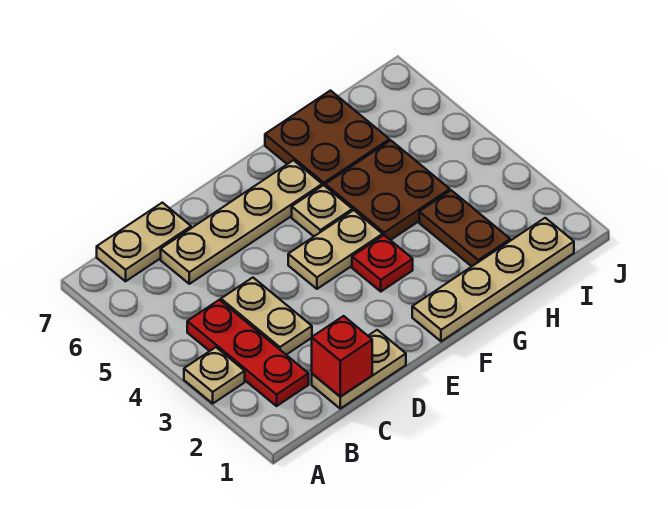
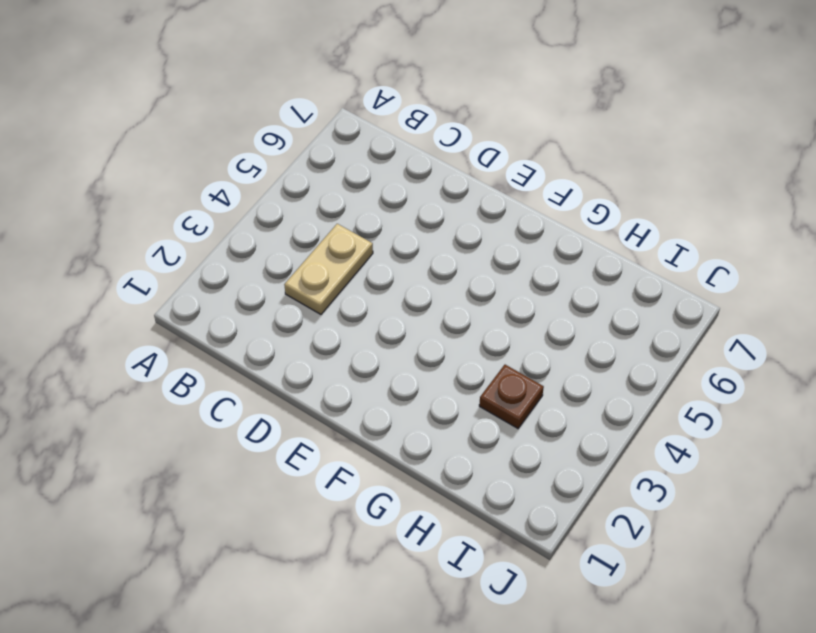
brown plate H3 level 1 -> brown plate H2:H3 level 1
none -> tan plate A3 level 1
none -> red plate B2:B4 level 1
none -> tan plate B7:C7 level 1

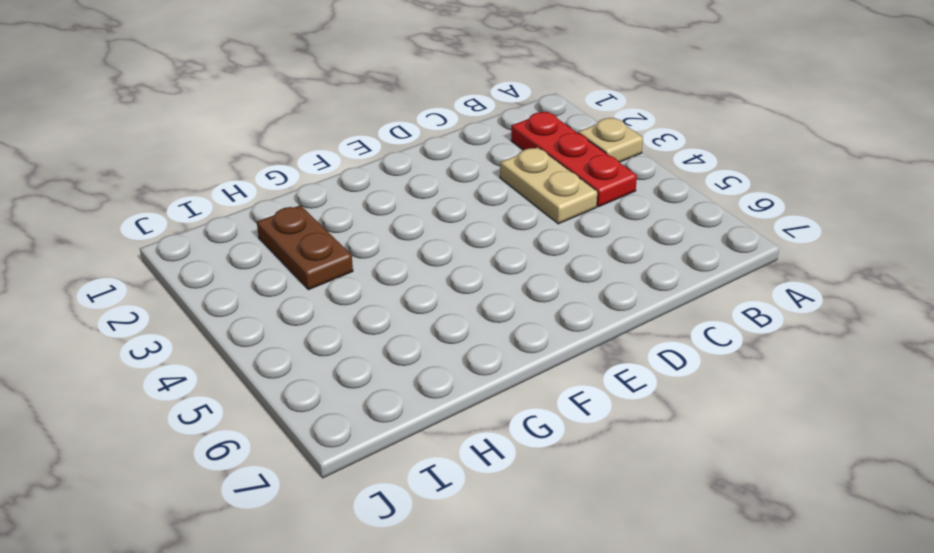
none -> tan plate B7:C7 level 1
none -> tan plate C1:D1 level 1
none -> tan plate C6:F6 level 1

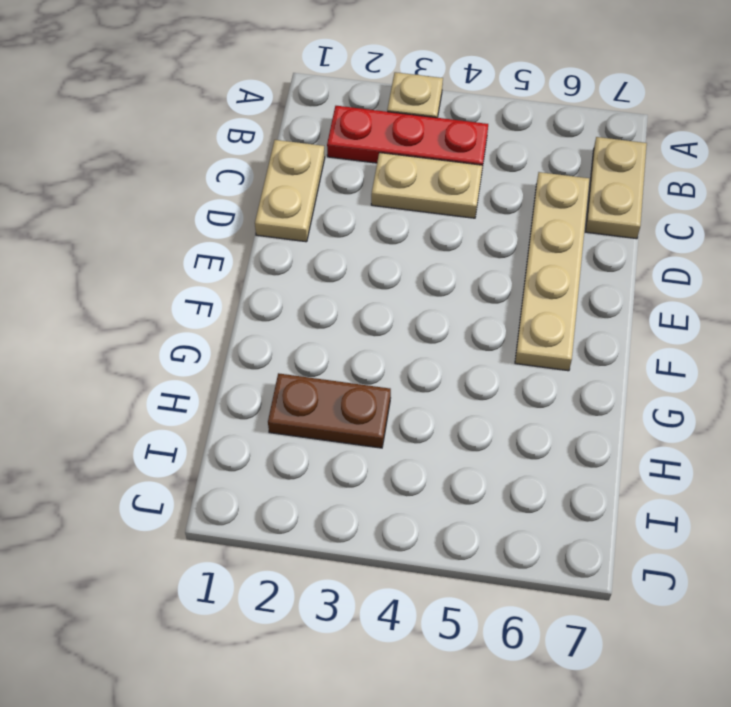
none -> tan plate E4:F4 level 1
none -> tan plate F1:I1 level 1
none -> red plate F3 level 1

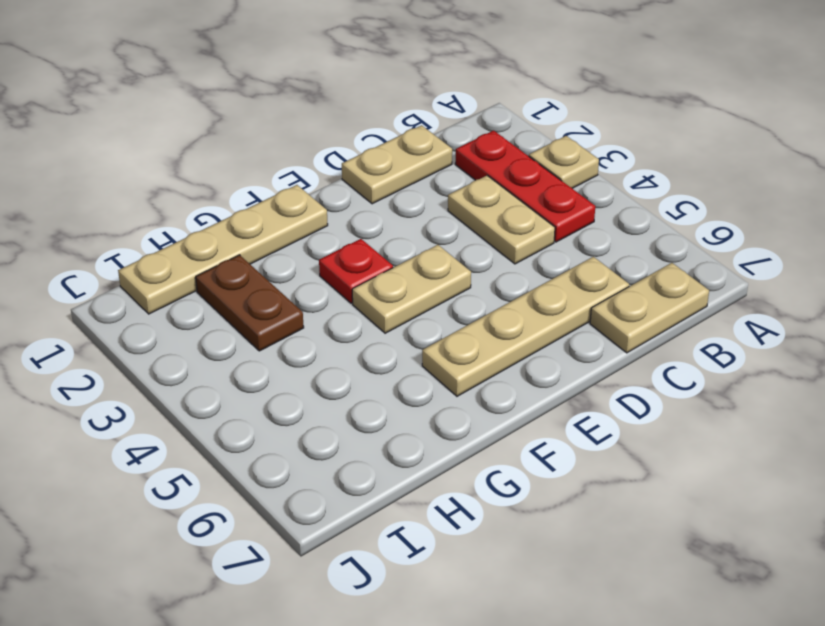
none -> tan plate F5 level 1
none -> brown plate G4:H5 level 1
none -> brown plate G6:H7 level 1

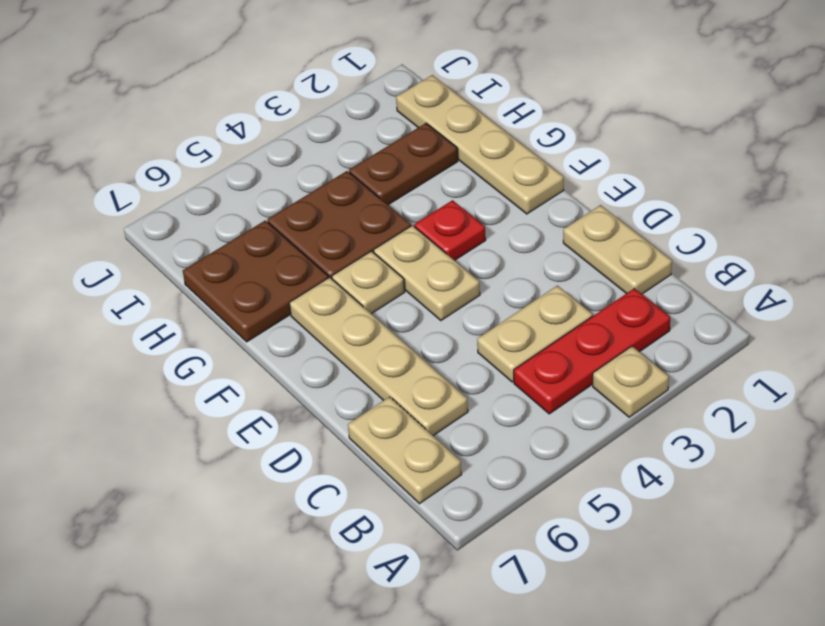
none -> red brick C1 level 2

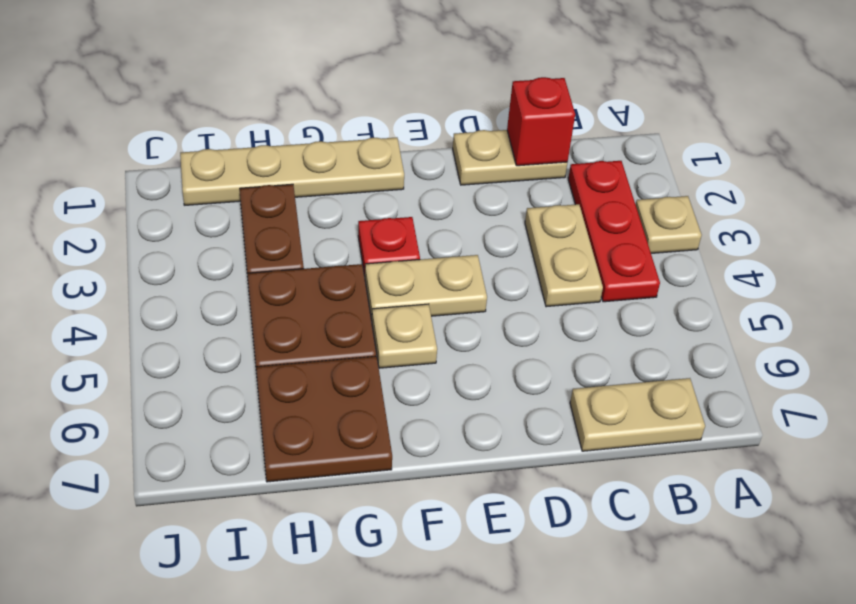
none -> tan plate C6:F6 level 1

